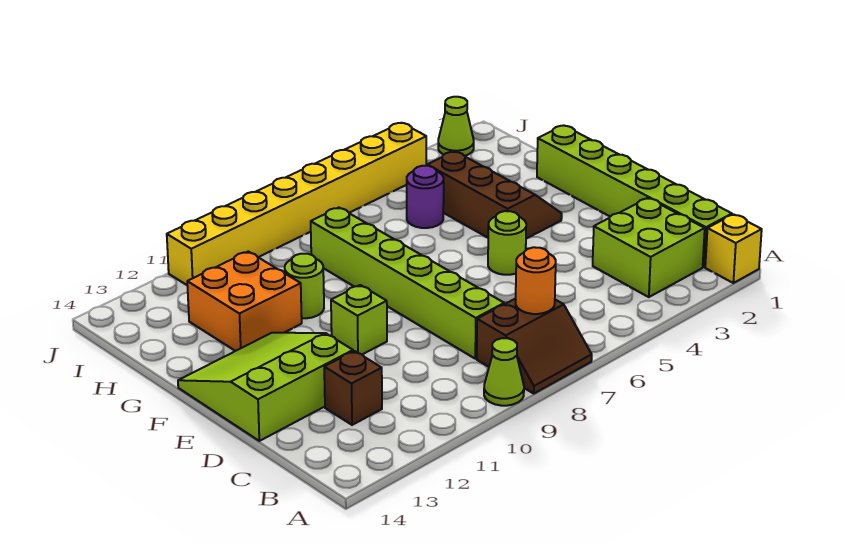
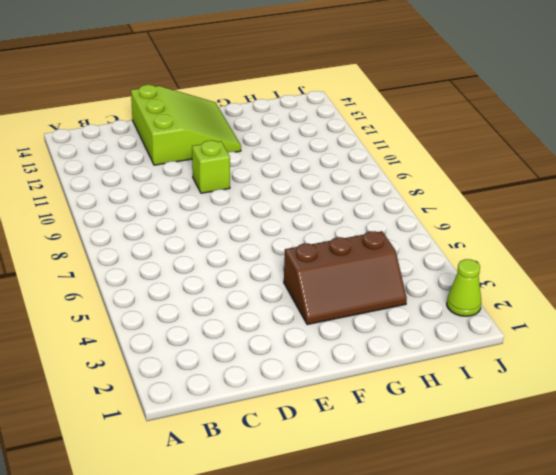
none -> yellow brick A1 level 1
none -> brown slope A7:B8 level 1 top B
none -> lime cone A9 level 1

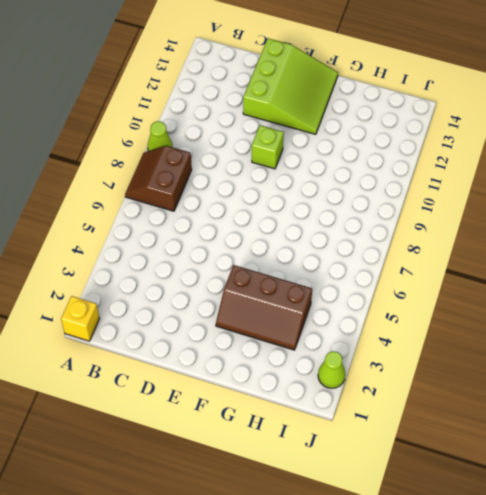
none -> lime brick B1:G1 level 1
none -> lime brick B2:C3 level 1
none -> lime brick C8:H8 level 1

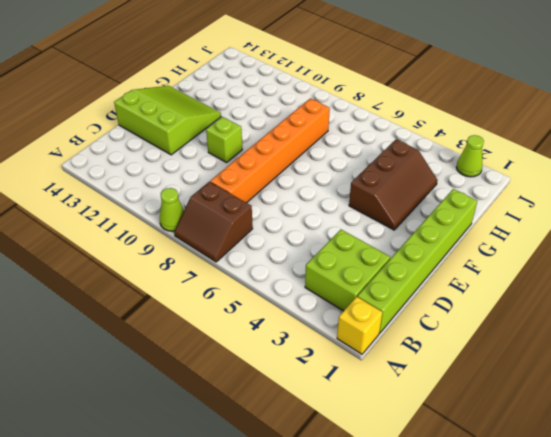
orange brick C8:H8 level 1 -> lime brick C8:H8 level 1
none -> brown brick C12 level 1
none -> lime round brick E5 level 1
none -> lime round brick G10 level 1

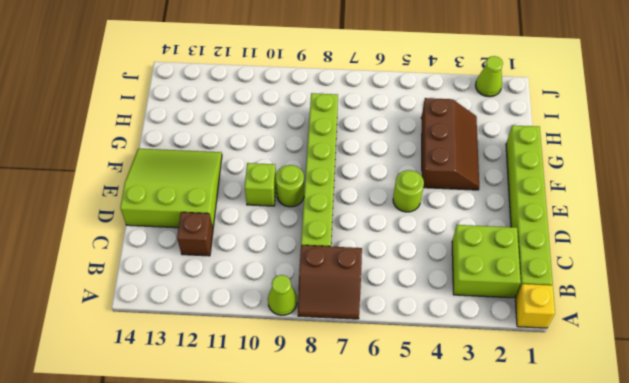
lime round brick E9 level 1 -> lime round brick G10 level 1
none -> orange brick G11:H12 level 1
none -> purple round brick H5 level 1
none -> yellow brick J4:J11 level 1

